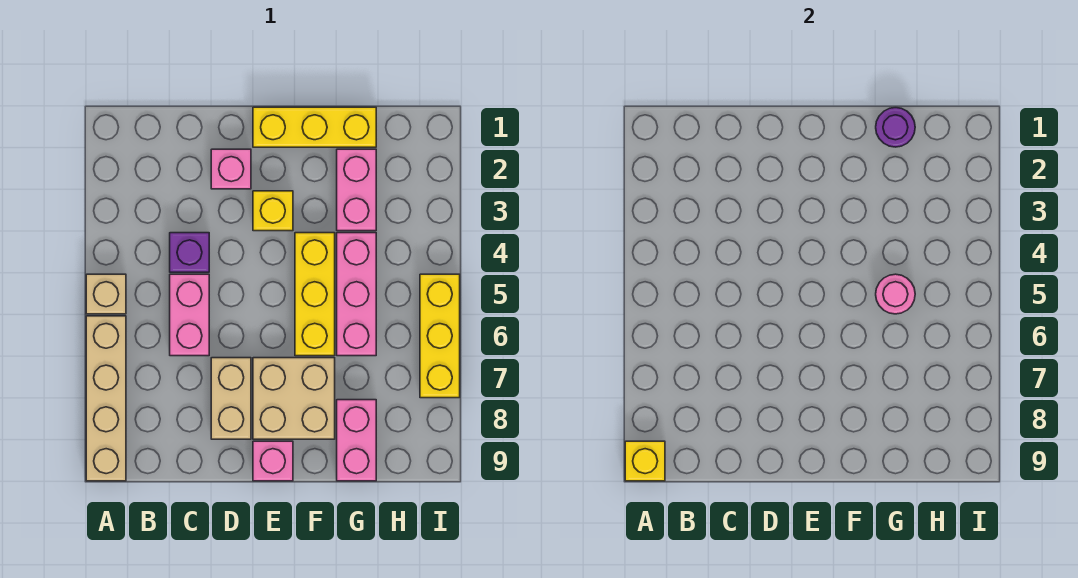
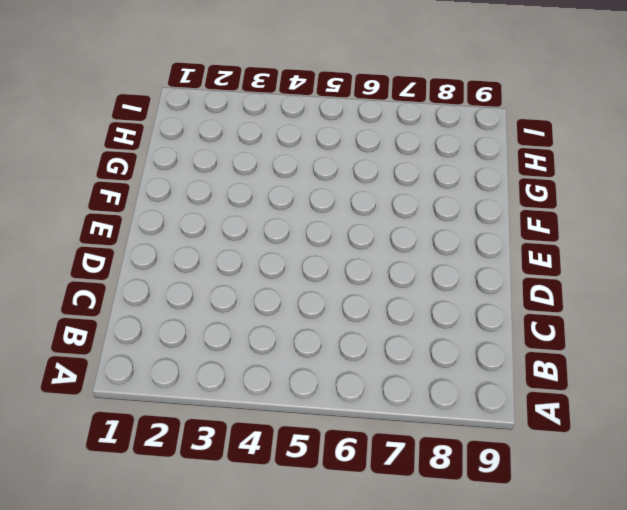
none -> tan brick A5 level 1
none -> tan brick A6:A9 level 1
none -> purple brick C4 level 1

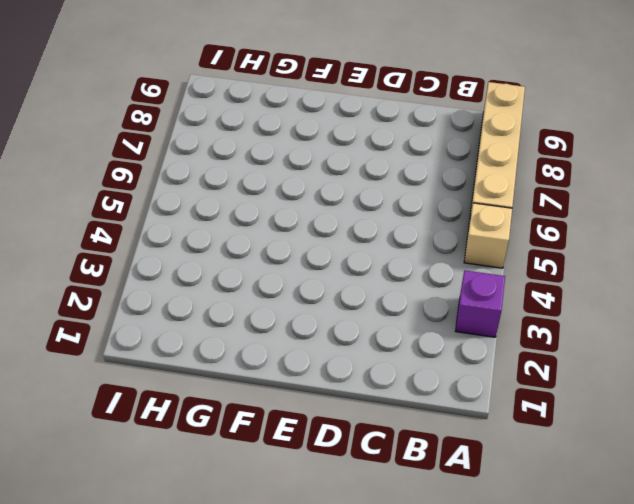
purple brick A3 level 1 -> purple brick C4 level 1
none -> pink brick C5:C6 level 1
none -> pink brick D2 level 1
none -> tan brick D7:D8 level 1

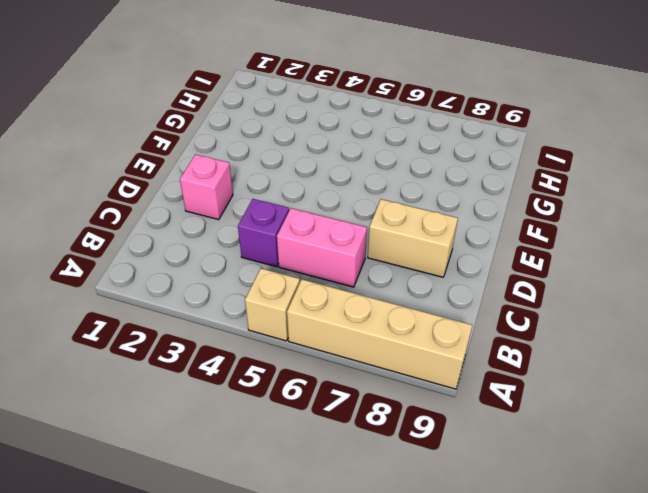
none -> yellow brick E1:G1 level 1
none -> yellow brick E3 level 1
none -> tan brick E7:F8 level 1

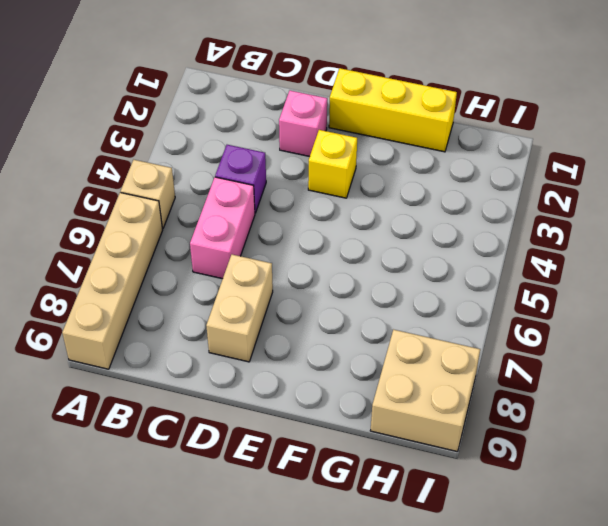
tan brick H8:I9 level 1 -> tan brick E7:F8 level 1
none -> pink brick E9 level 1
none -> yellow brick F4:F6 level 1
none -> pink brick G2:G3 level 1

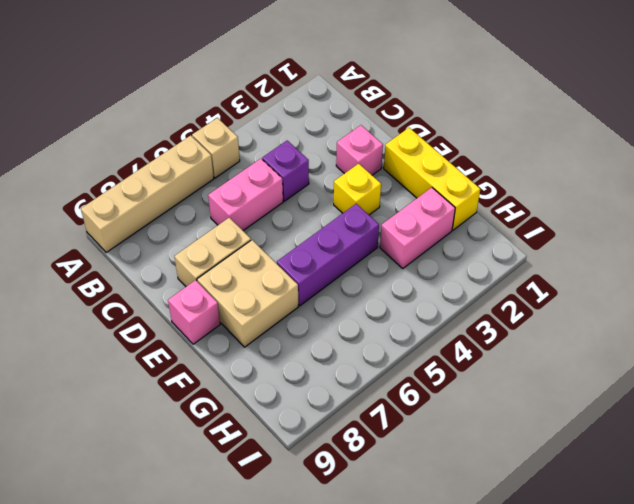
purple brick F4:F6 level 1 -> yellow brick F4:F6 level 1
none -> pink brick G4:G6 level 1
none -> pink brick G8:G9 level 1
none -> yellow brick I5:I7 level 1

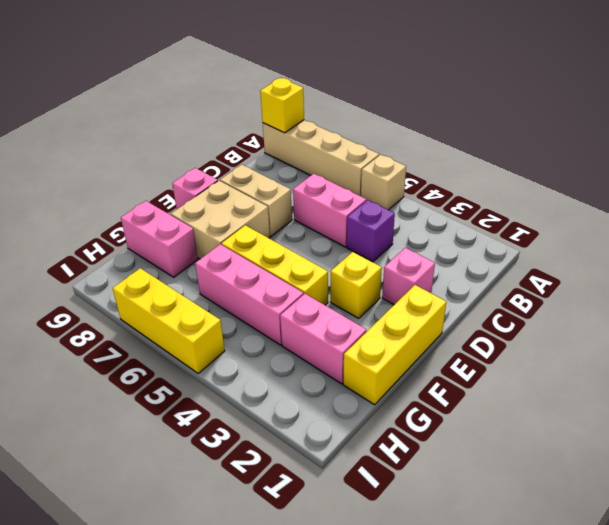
none -> purple round brick G1 level 2
none -> pink round brick G5 level 2

